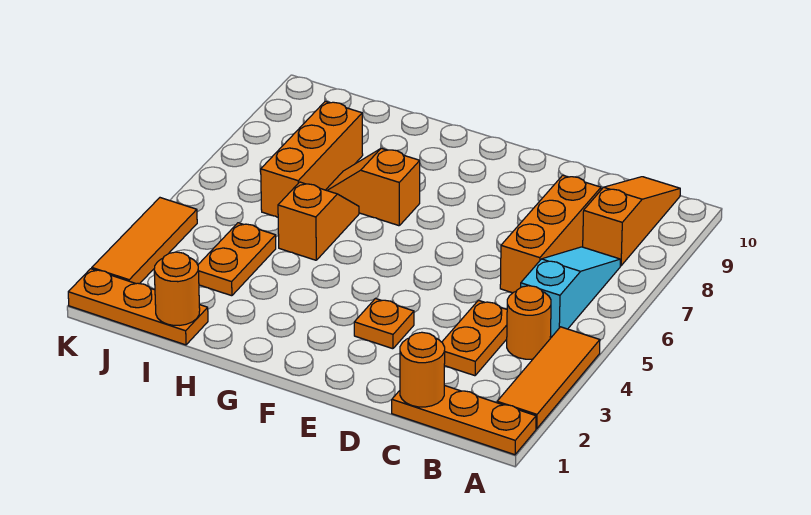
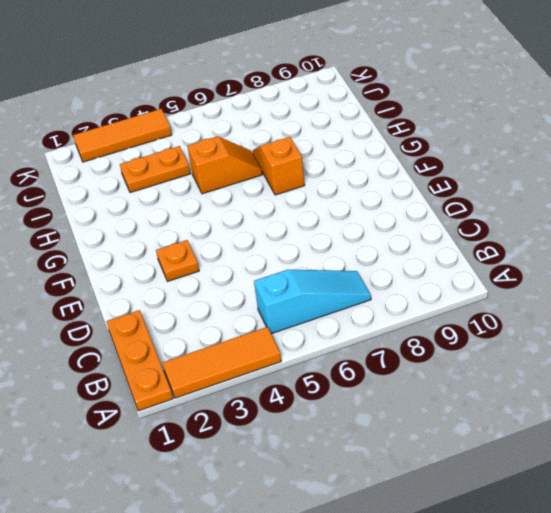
none -> orange round brick B4 level 1
none -> orange slope B8:B10 level 1 top 8
none -> orange plate C3:C4 level 1

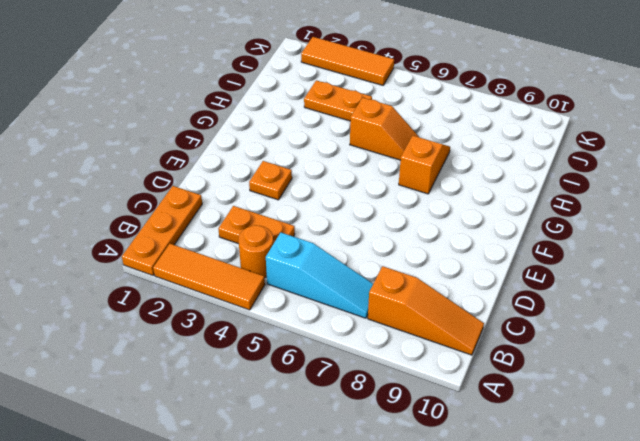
none -> orange brick C6:C8 level 1
none -> orange plate I1:K1 level 1
none -> orange brick I6:I8 level 1

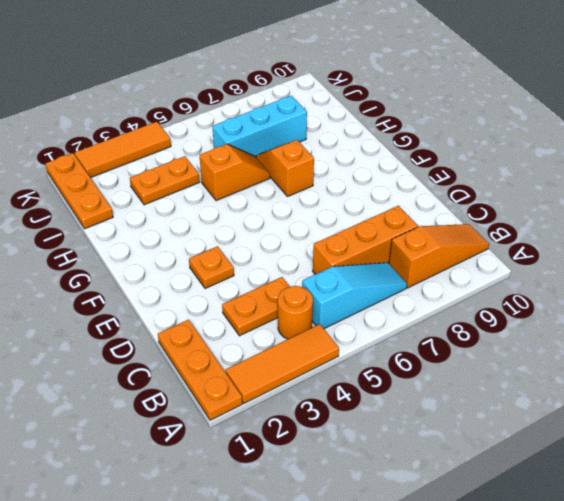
cyan brick I6:I8 level 1 -> orange brick I6:I8 level 1
none -> orange round brick C1 level 2
none -> orange round brick I1 level 2

